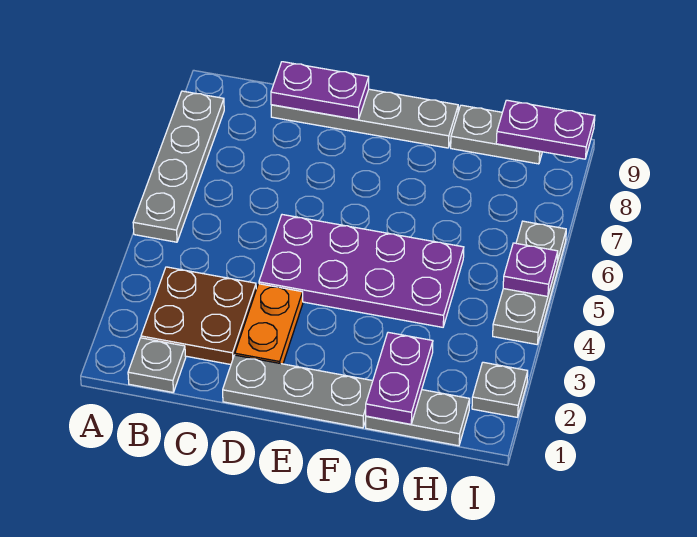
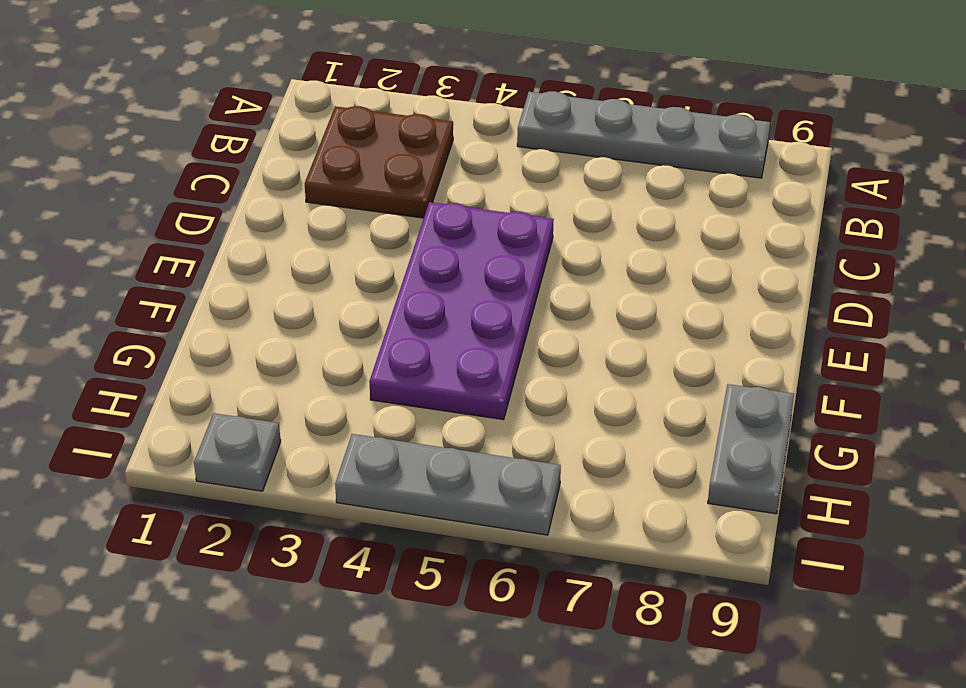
none -> grey plate B1 level 1
none -> grey plate C9:F9 level 1
none -> grey plate D1:F1 level 1

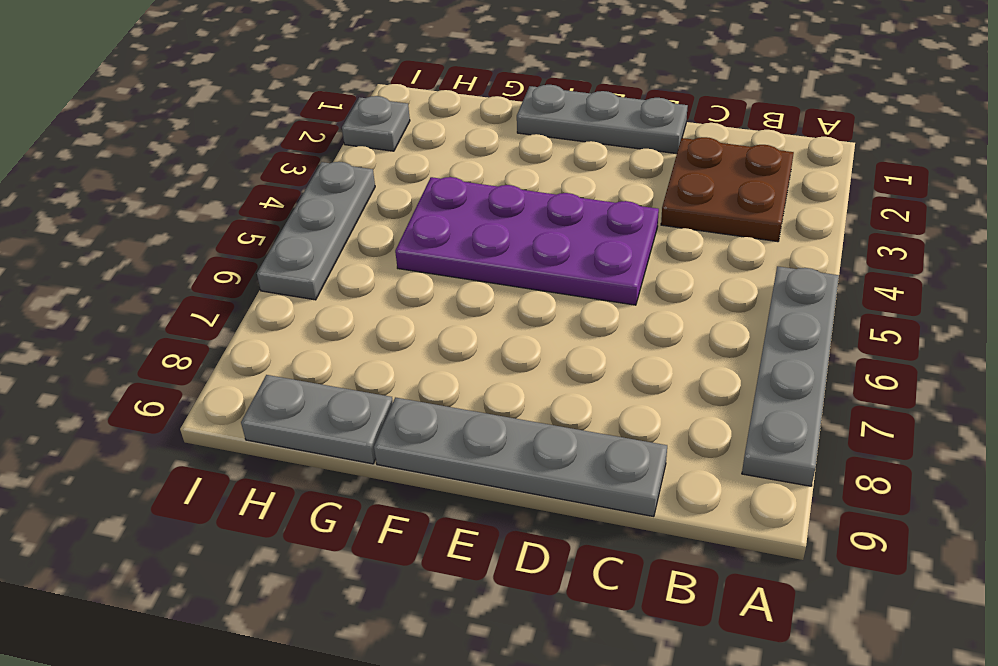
none -> grey plate B1 level 1
none -> orange plate D2:D3 level 1
none -> grey plate G1:H1 level 1

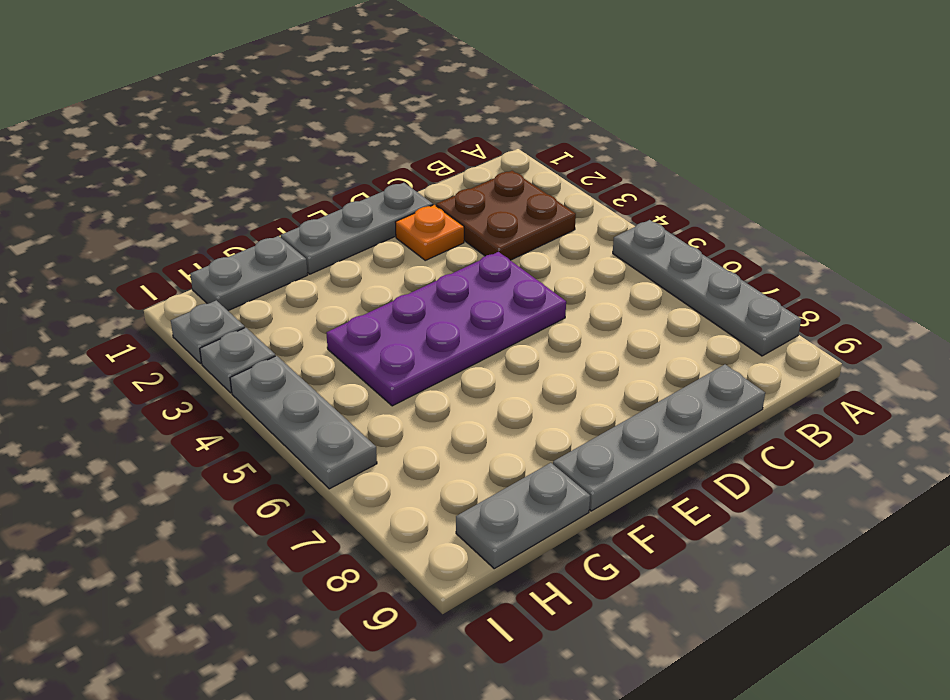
orange plate D2 level 1 -> orange plate D2:D3 level 1
grey plate I3 level 1 -> grey plate B1 level 1
none -> purple plate C9:D9 level 2
none -> purple plate G1:G2 level 2
none -> purple plate H9:I9 level 2

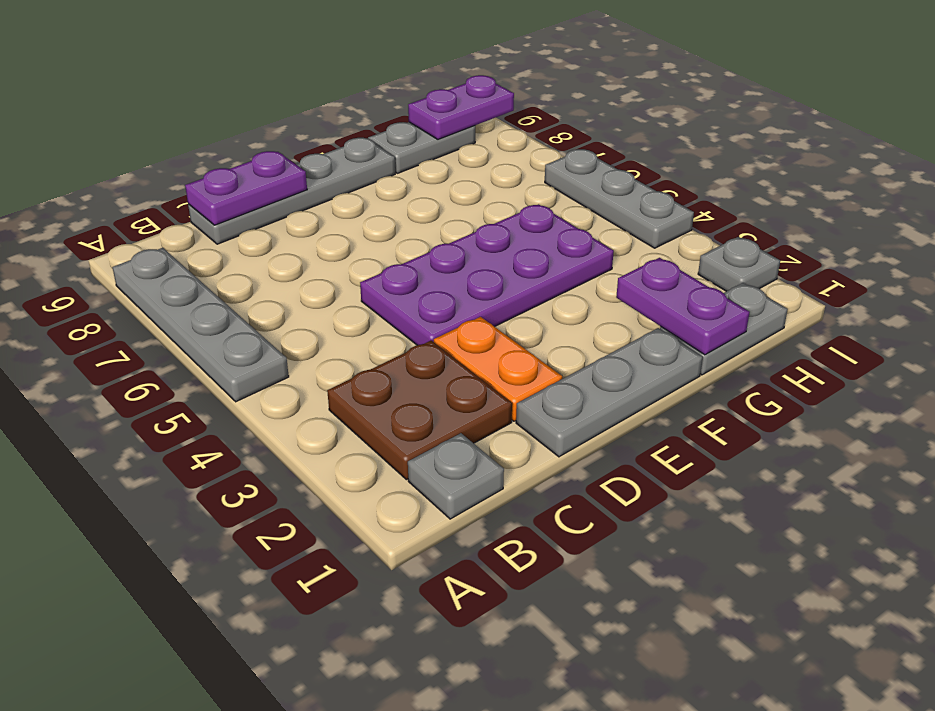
none -> purple plate I5 level 2

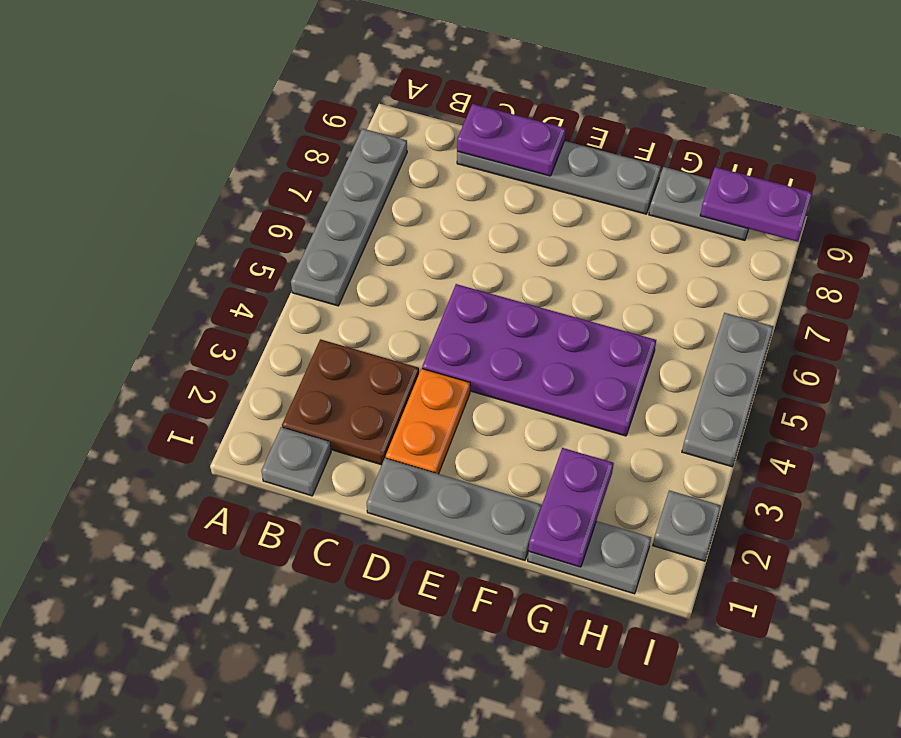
none -> purple plate I5 level 2

